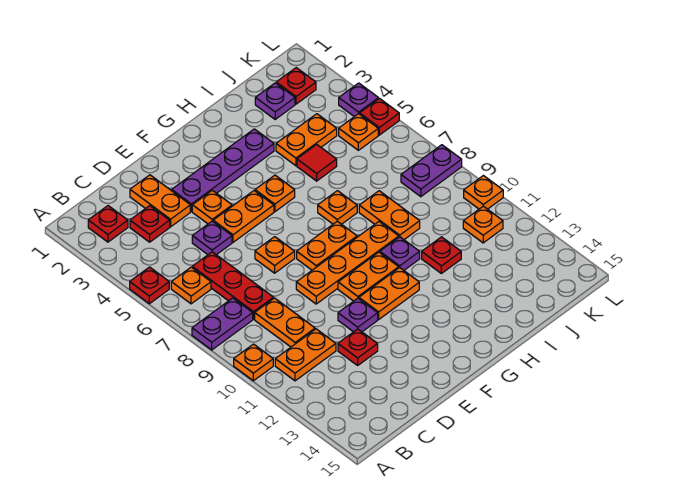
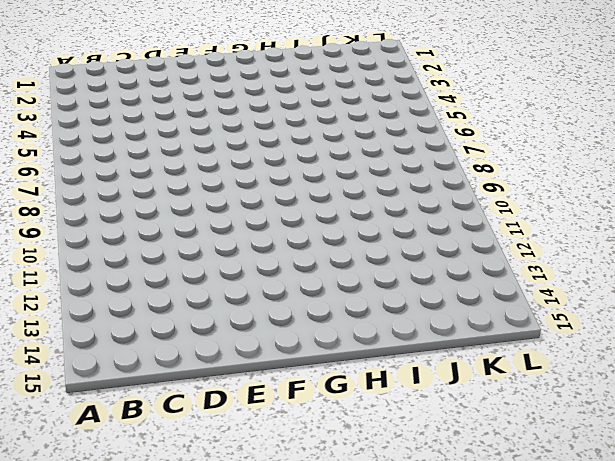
none -> red plate A5 level 1
none -> purple plate A8:B8 level 1
none -> orange plate A10 level 1
none -> red plate B2 level 1

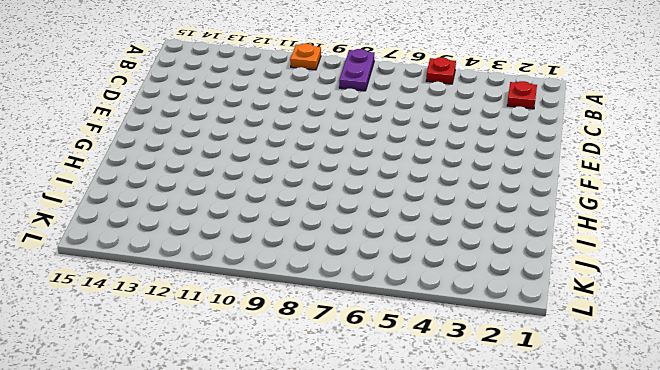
none -> orange plate B6 level 1
none -> orange plate B11:C11 level 1
none -> red plate C3 level 1
none -> red plate C6:C8 level 1

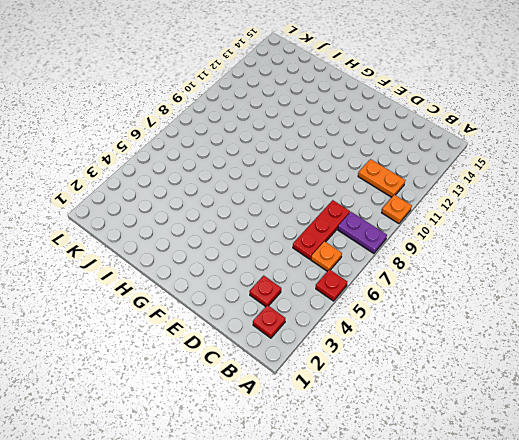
none -> orange plate C9:C10 level 1
none -> orange plate D2:D3 level 1
none -> purple plate D5 level 1
none -> red plate D12 level 1

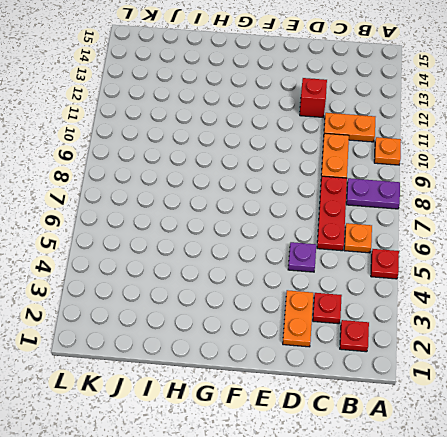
red brick D12 level 1 -> red plate D12 level 1
none -> purple plate E3:H3 level 1
none -> orange plate E4 level 1
none -> orange plate E5:F5 level 1
none -> orange plate E7 level 1

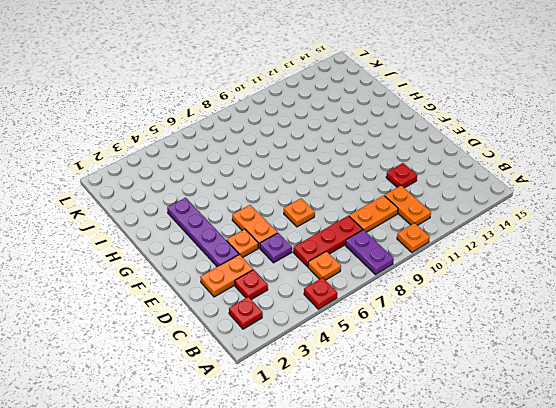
none -> orange plate E9:H9 level 1
none -> purple plate E11 level 1
none -> orange plate F8:G8 level 1
none -> orange plate F10:G10 level 1

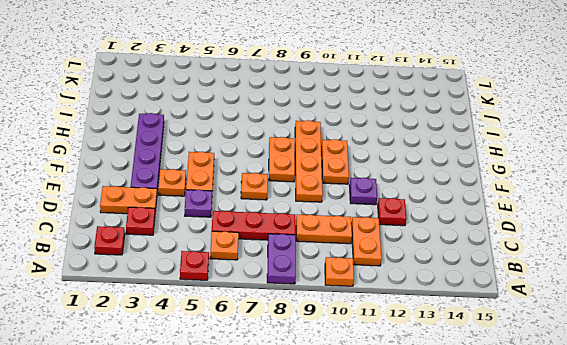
none -> orange plate F11:G11 level 1
none -> orange plate G5 level 1
none -> orange plate H7 level 1
none -> purple plate H10 level 1

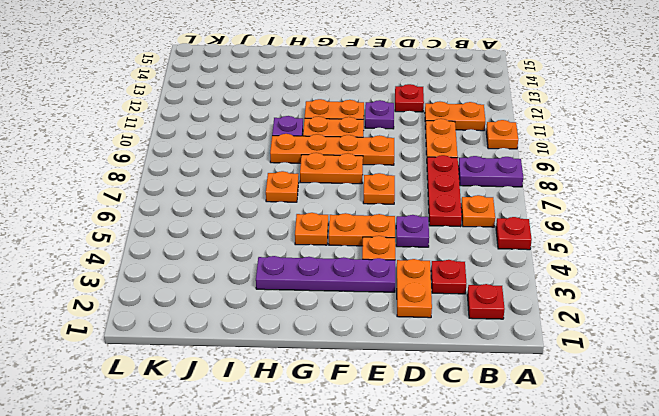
none -> orange plate I4:J4 level 1
none -> red tile I5 level 1
none -> orange plate I8:I9 level 1
none -> red plate I11 level 1

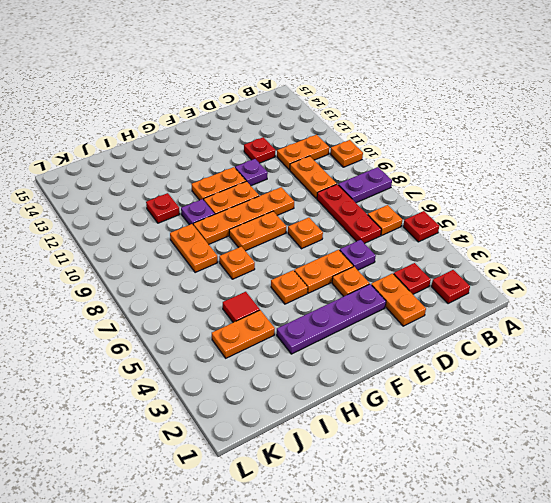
none -> purple plate J2 level 1
none -> red plate K2 level 1
none -> orange plate K5 level 1
none -> purple plate K8:L8 level 1

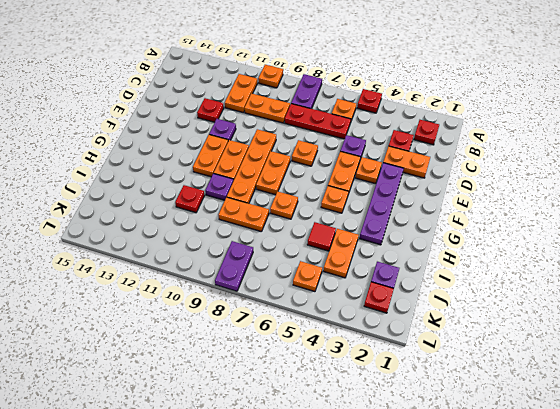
none -> orange plate K11 level 1
none -> purple plate L4 level 1
none -> red plate L5 level 1
none -> orange plate L10 level 1

